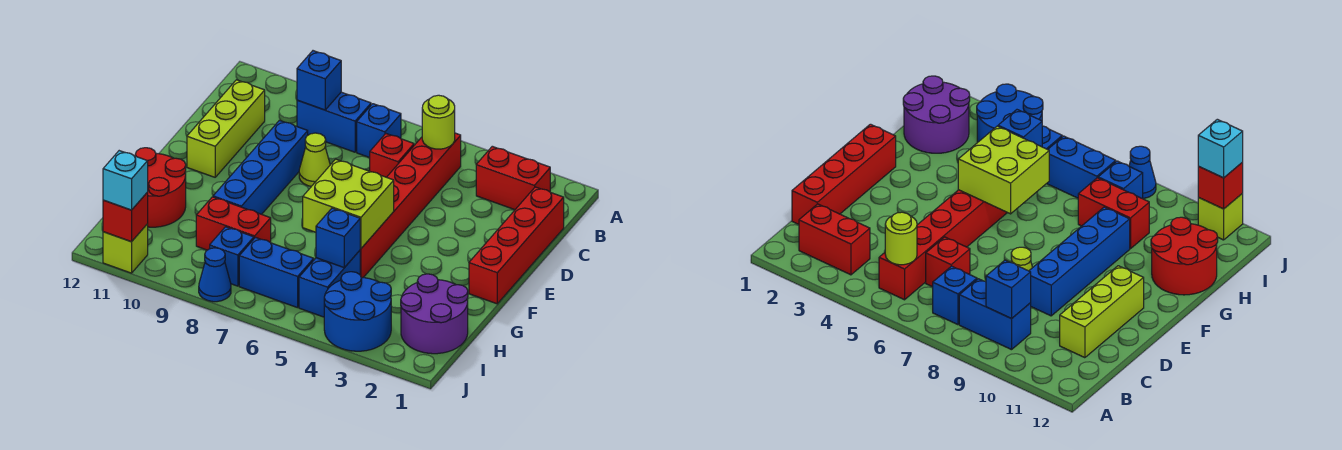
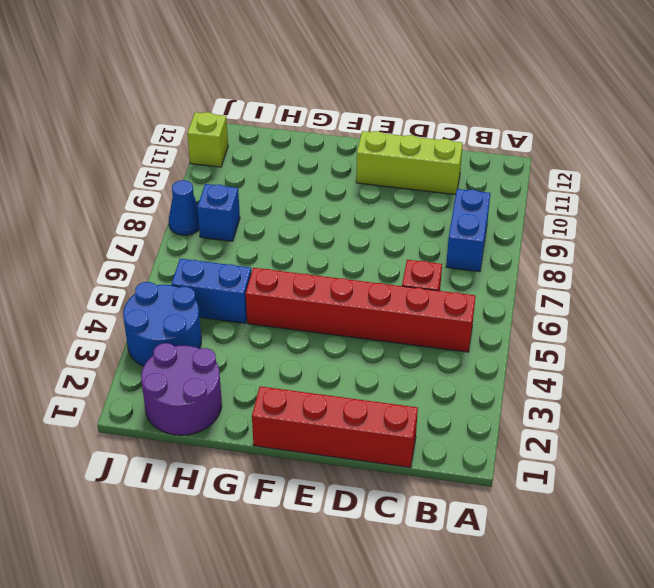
none -> red brick B2:B3 level 1
none -> blue brick B7 level 1
none -> lime cone D8 level 1

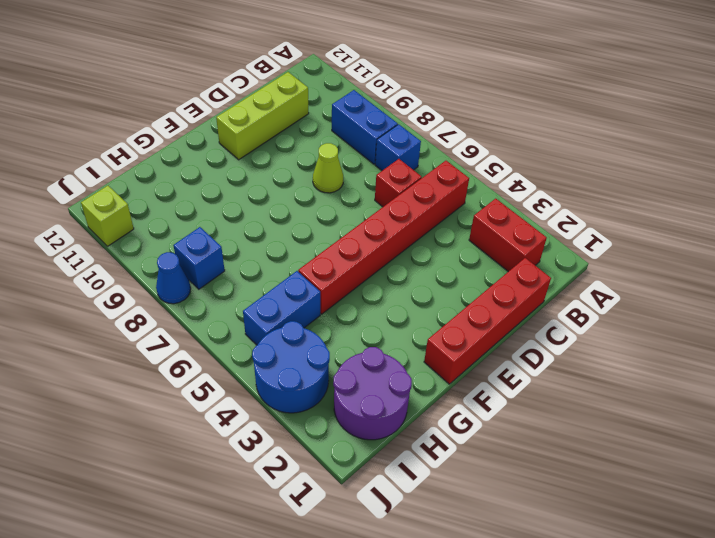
none -> blue brick D9:G9 level 1
none -> red round brick G11:H12 level 1
none -> red brick H8:H9 level 1

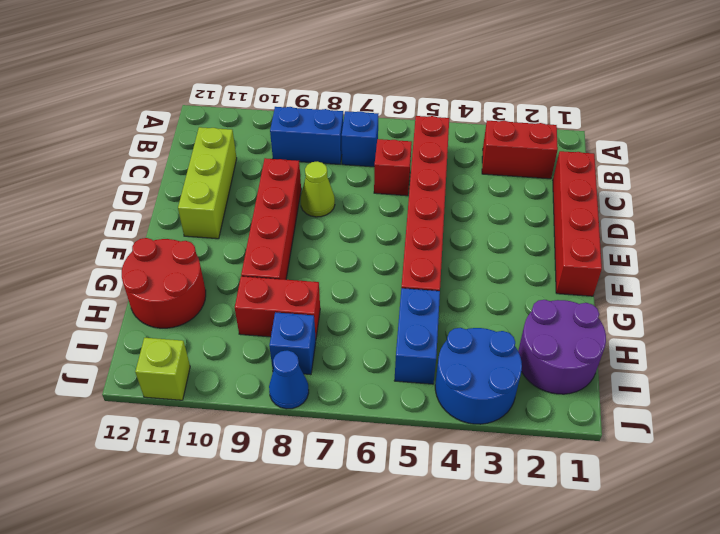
red brick D9:G9 level 1 -> blue brick D9:G9 level 1
none -> blue brick I6:I7 level 1
none -> lime round brick B5 level 2
none -> blue brick B9 level 2

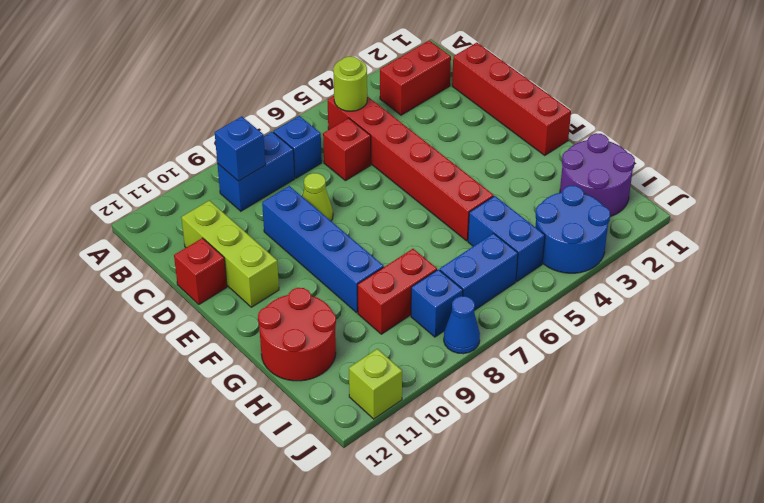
red brick D12 level 1 -> red brick J11 level 2
none -> lime brick F5:G6 level 2
none -> blue brick H5 level 2
none -> cyan brick J11 level 3

